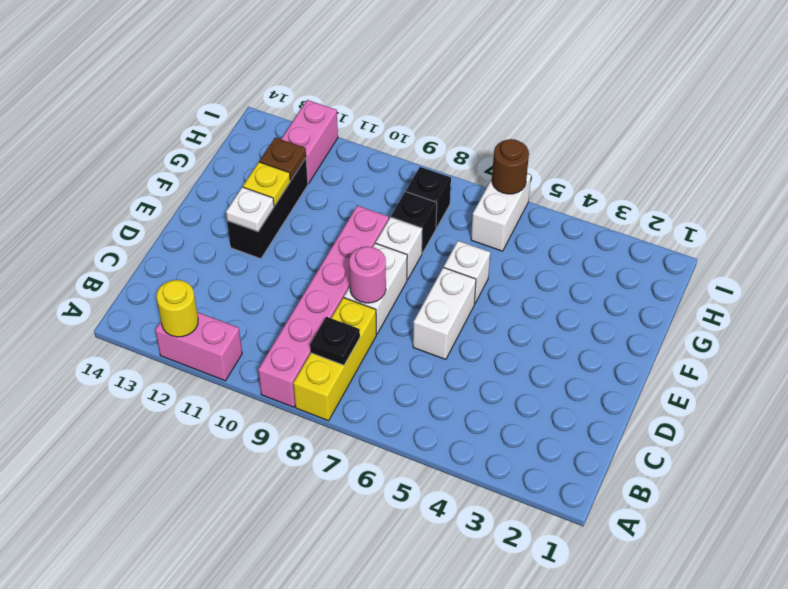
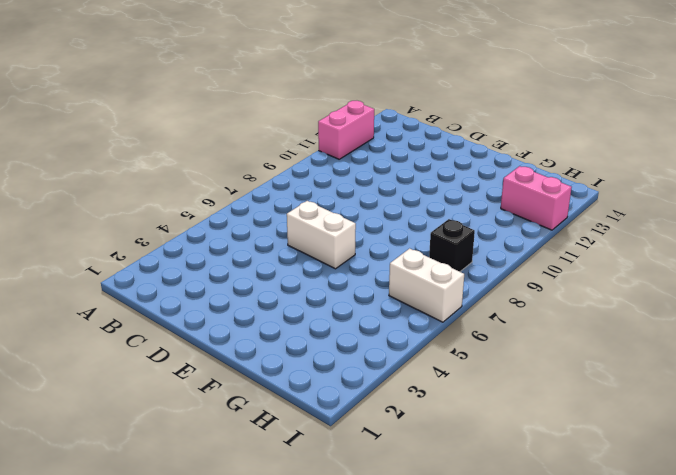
none -> yellow brick A8:C8 level 1
none -> pink brick A9:F9 level 1
none -> white brick D8:E8 level 1

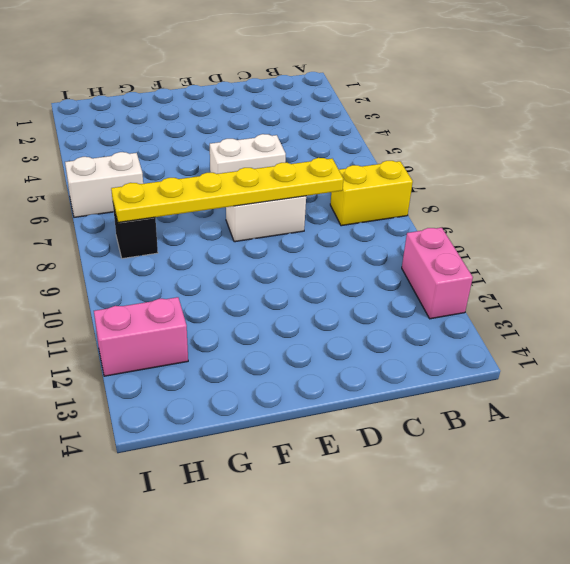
yellow brick A8:B8 level 1 -> yellow brick A8:C8 level 1
yellow plate C8:H8 level 2 -> pink round brick D8 level 2
none -> pink brick A9:F9 level 1
none -> black brick E12:G12 level 1
none -> white brick F6 level 1

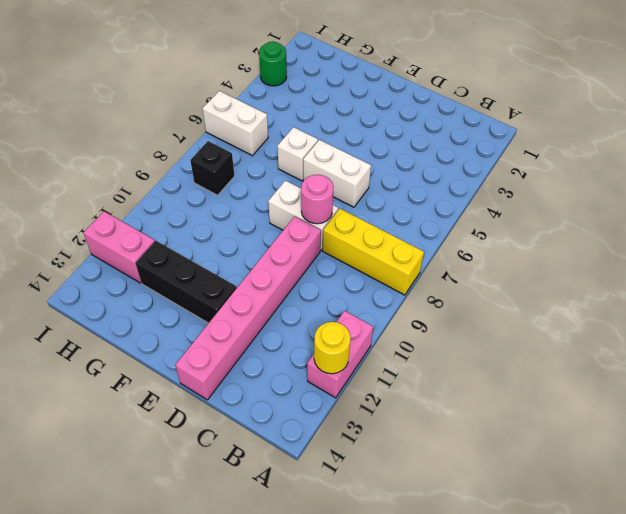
pink brick D9:D14 level 1 -> pink brick A9:F9 level 1
green round brick I3 level 1 -> none
none -> white brick F8 level 1
none -> black brick G8 level 1
none -> black plate B8 level 2

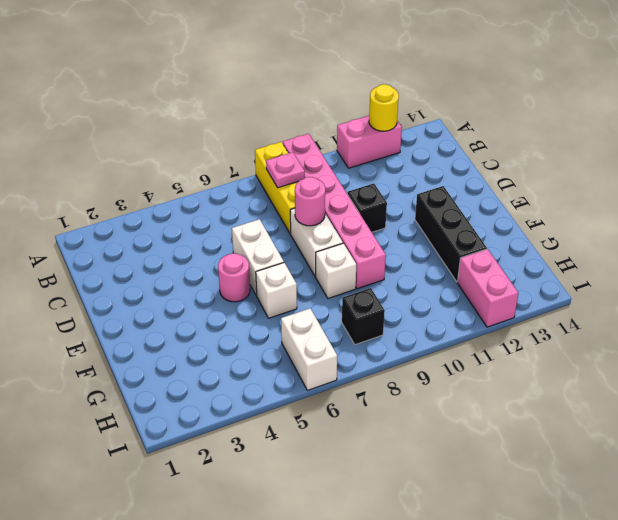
pink plate B8 level 2 -> black plate B8 level 2
black brick D10 level 1 -> black brick G8 level 1
pink round brick E5 level 1 -> none
none -> white plate E12 level 2
none -> yellow plate F12 level 2
none -> brown plate G12 level 2

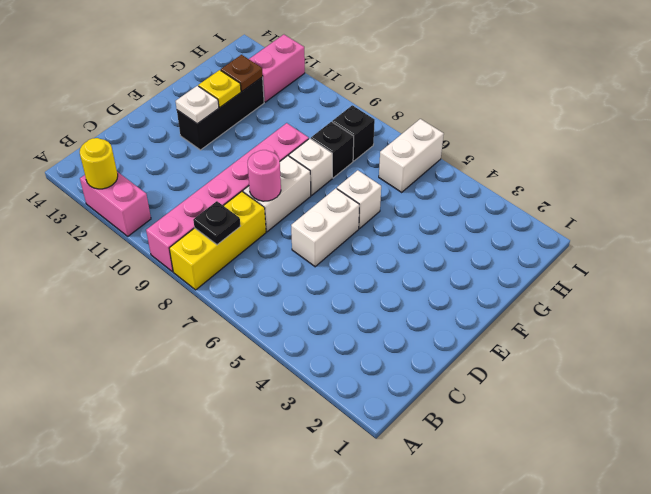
none -> brown round brick I6 level 2

